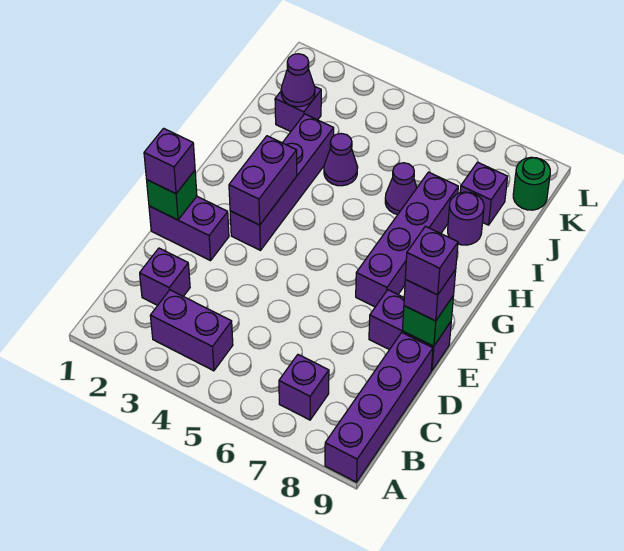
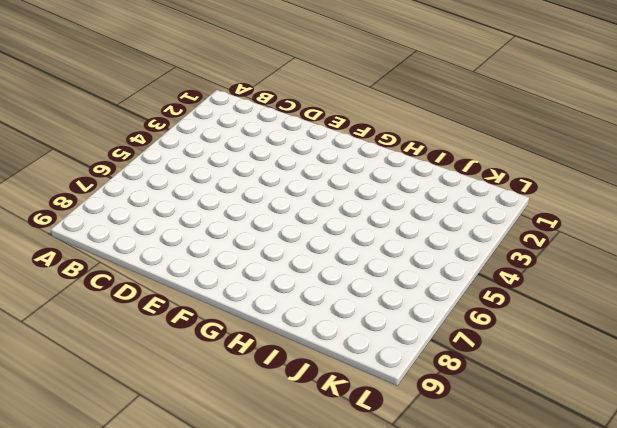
none -> purple brick A9:D9 level 1
none -> purple brick B3:B4 level 1
none -> purple brick B7 level 1

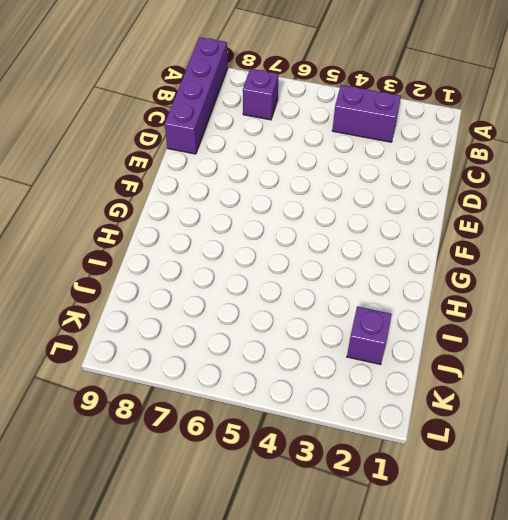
none -> purple brick C2 level 1
none -> purple brick E1:E2 level 1
none -> purple brick E8:E9 level 1

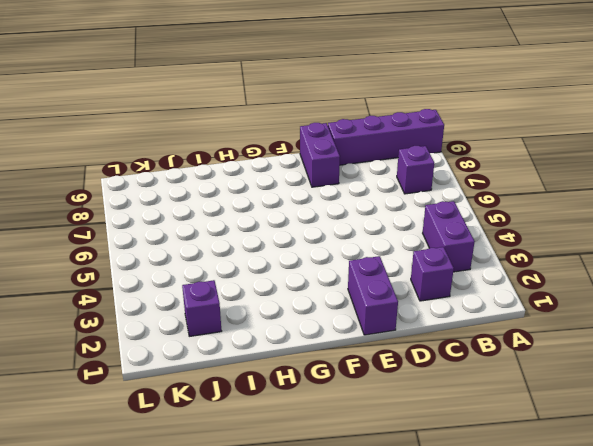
none -> purple brick F3:I3 level 1
none -> purple brick F7:I7 level 1
none -> purple cone I4 level 1

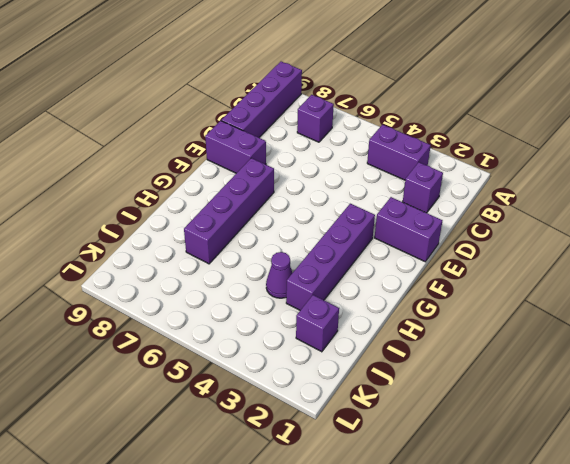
none -> purple cone I6 level 1
none -> purple round brick I8 level 1
none -> purple brick J8 level 1

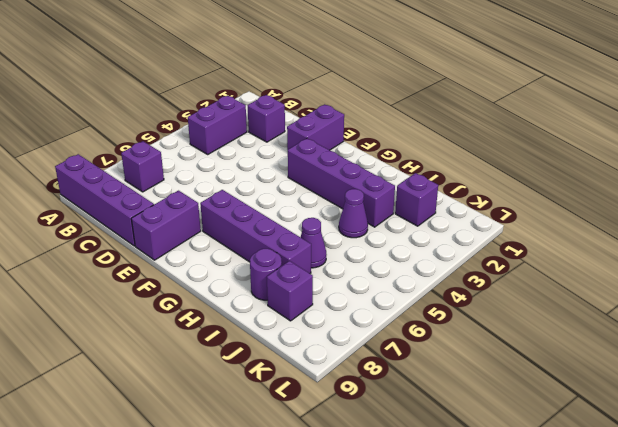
none -> green round brick K9 level 1
none -> green brick E1 level 2
none -> green brick E9 level 2

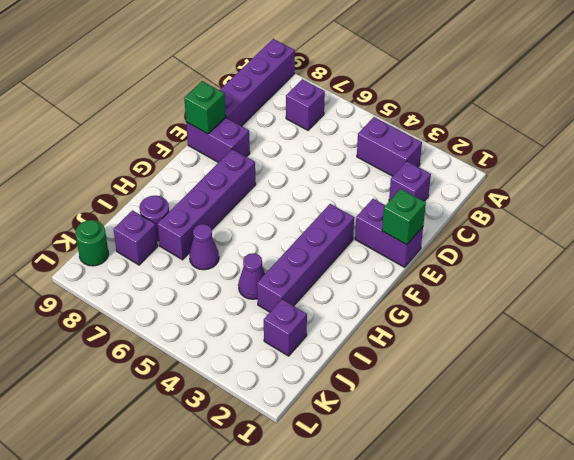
none -> purple brick F3:G3 level 2
none -> purple cone J2 level 2
none -> purple brick E1 level 3

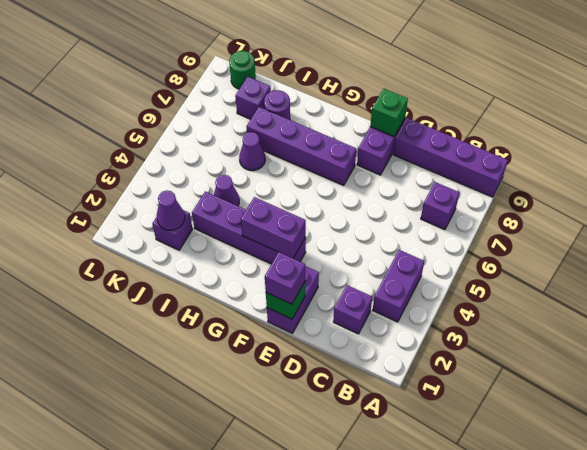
none -> purple brick E9 level 3
none -> purple brick E9 level 4

